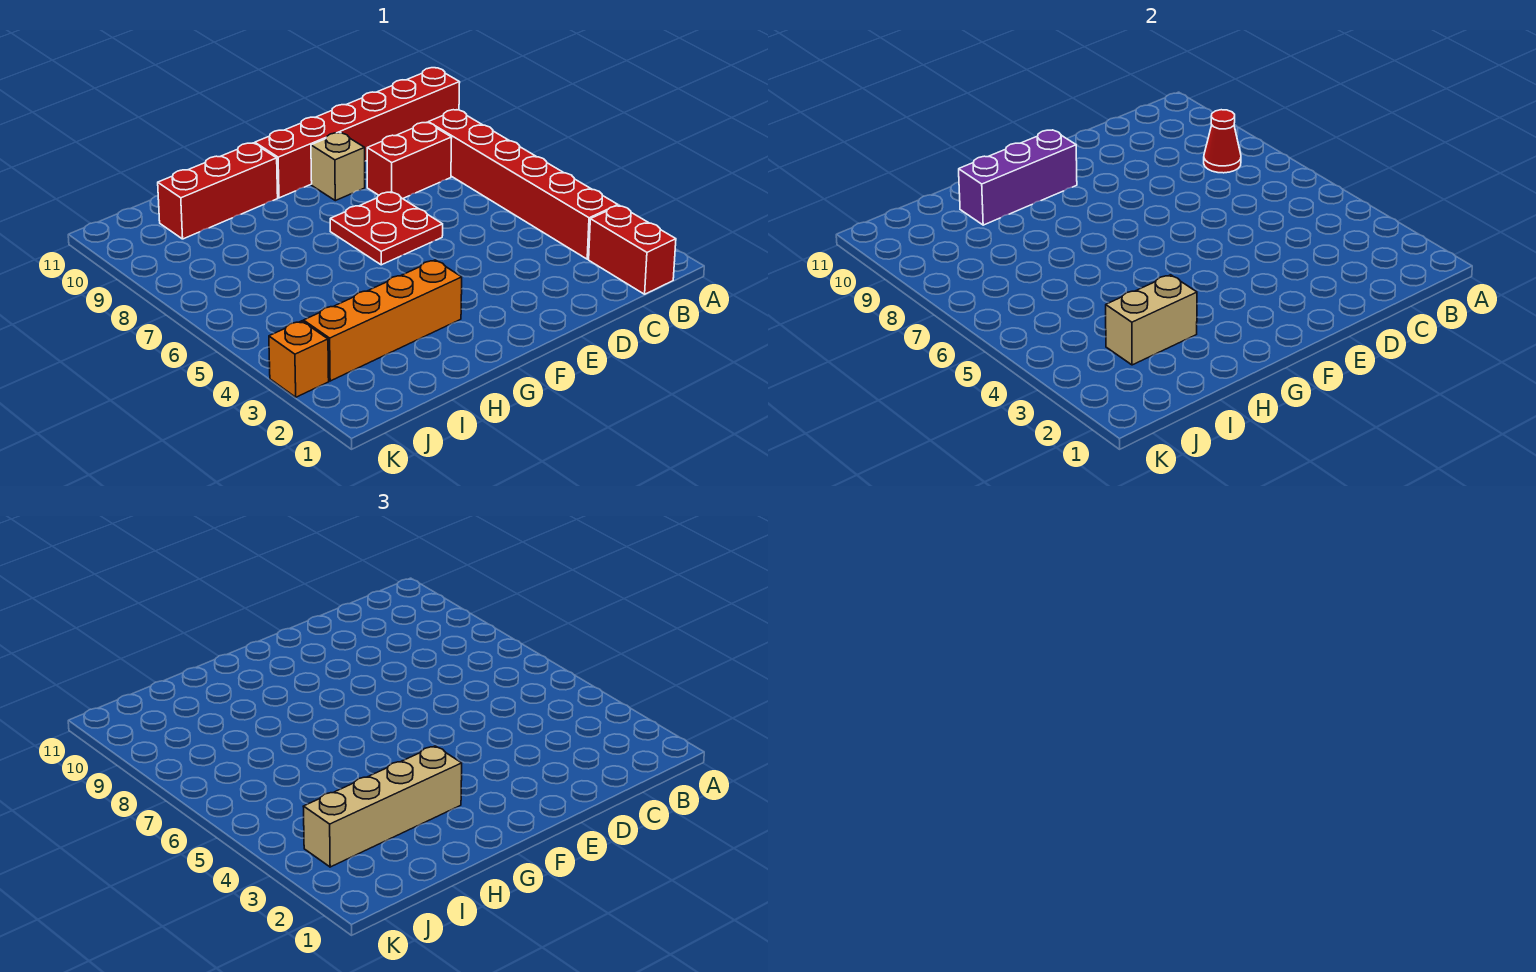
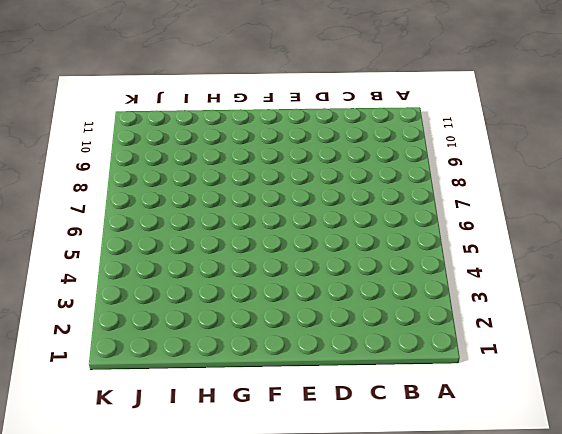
none -> red brick A10:F10 level 1
none -> red brick B1:B2 level 1
none -> red brick B3:B8 level 1

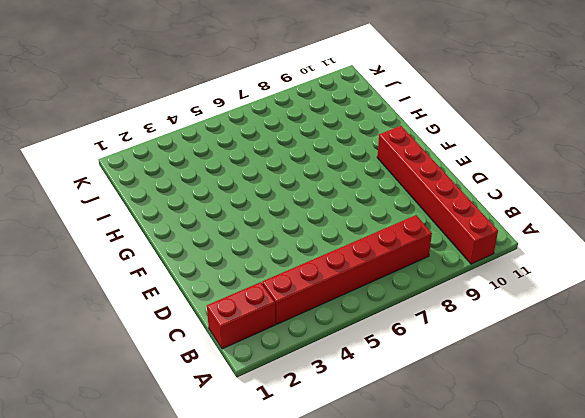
none -> red brick C8:D8 level 1
none -> red plate E6:F7 level 1
none -> tan brick E9 level 1

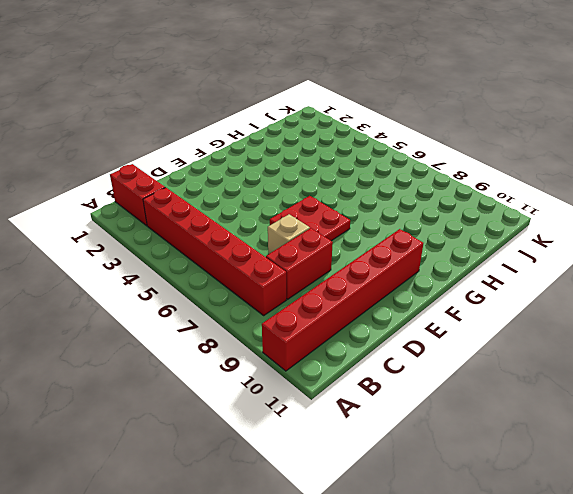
tan brick D7 level 1 -> tan brick E9 level 1
none -> orange brick G3:J3 level 1
none -> red brick G10:I10 level 1
none -> orange brick K3 level 1

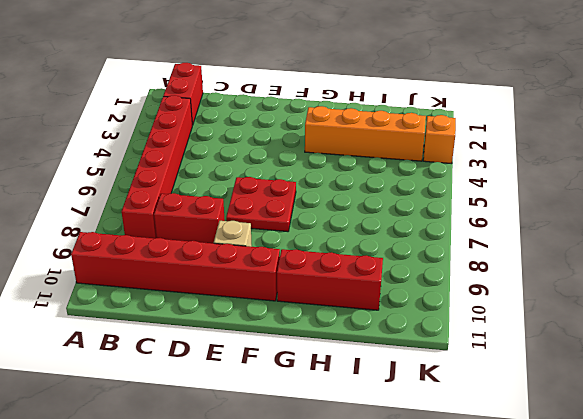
none -> red cone B8 level 2
none -> purple brick F10:H10 level 2
none -> tan brick H3:I3 level 2

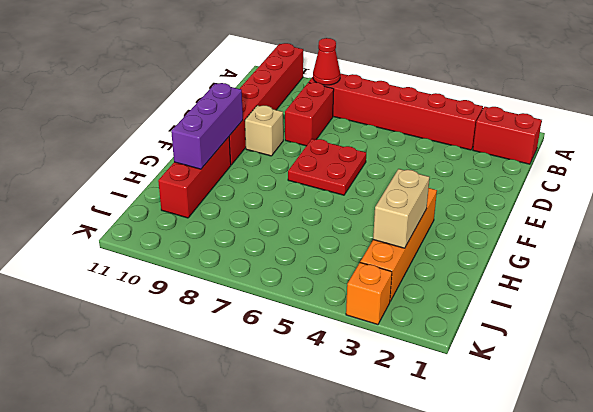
none -> tan brick G3:J3 level 3

